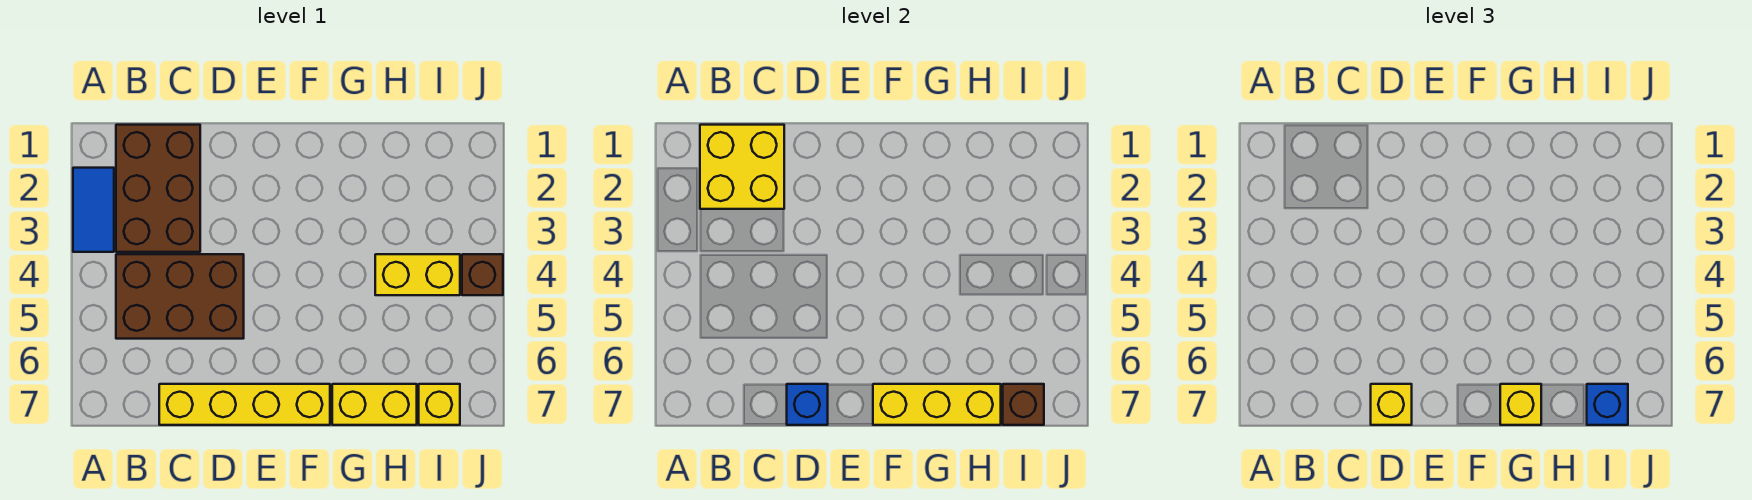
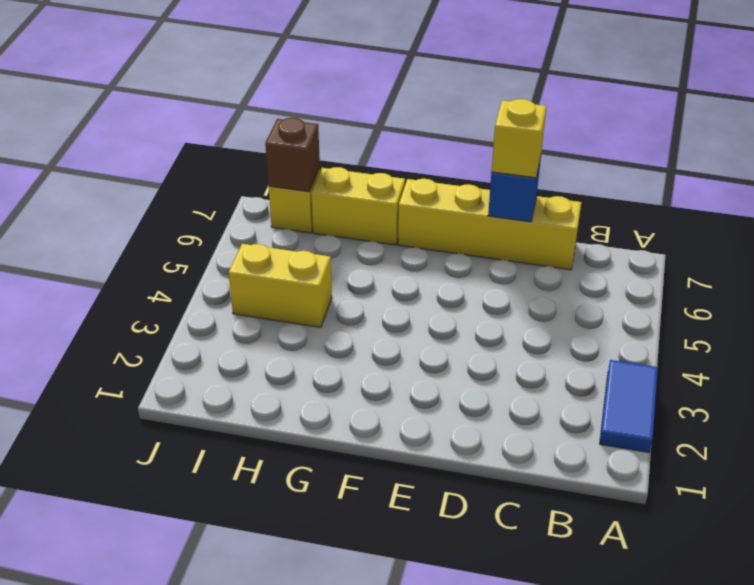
none -> brown brick B1:C3 level 1
none -> brown brick B4:D5 level 1
none -> brown brick J4 level 1

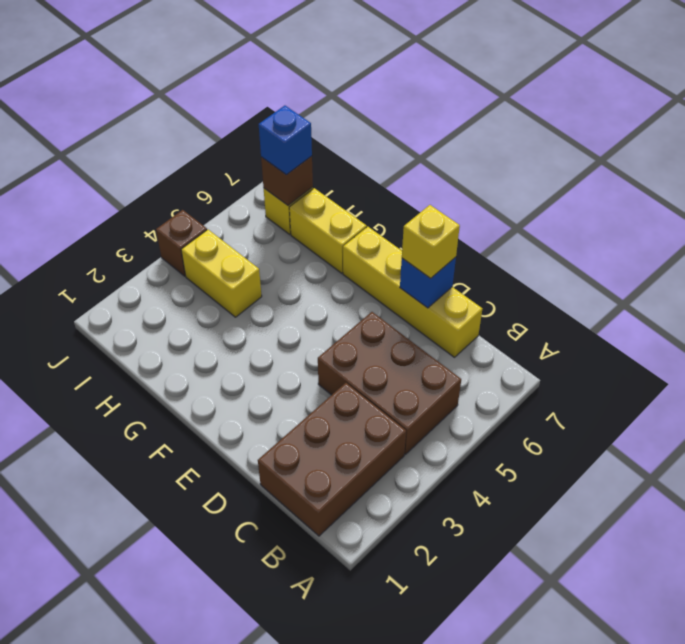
none -> blue tile A2:A3 level 1
none -> yellow brick B1:C2 level 2
none -> yellow brick F7:H7 level 2

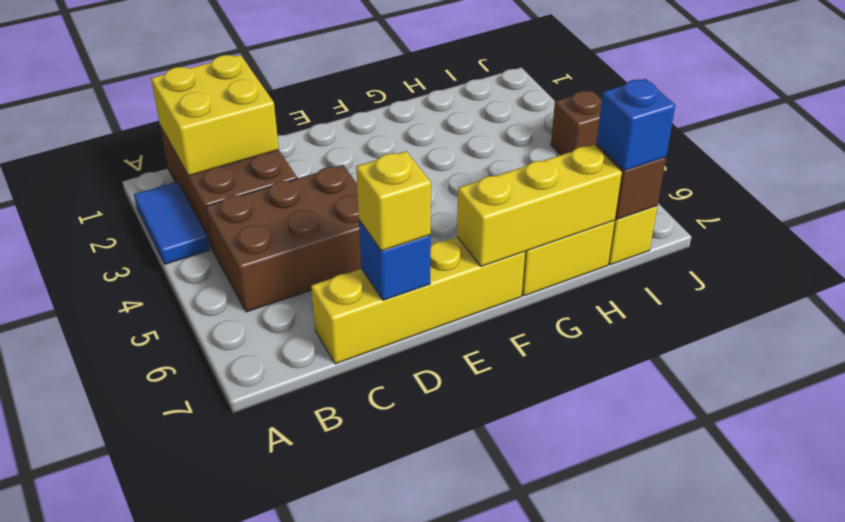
none -> yellow brick H4:I4 level 1
none -> yellow brick G7 level 3

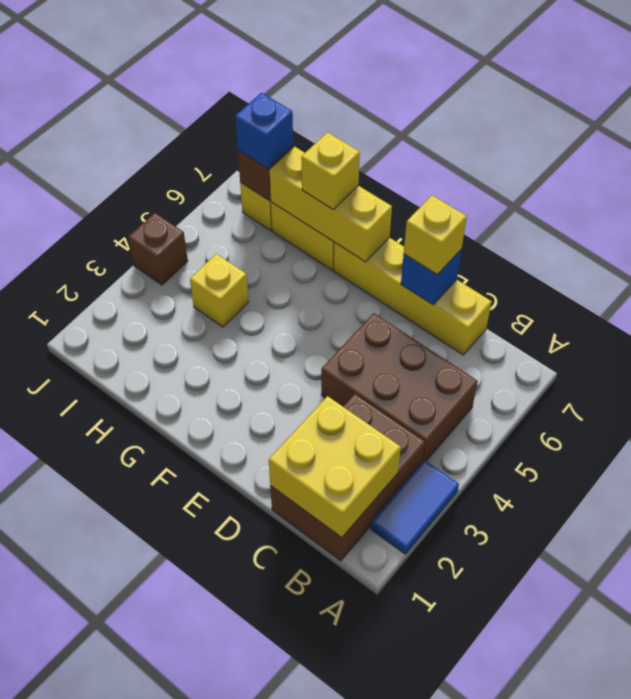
yellow brick H4 level 1 -> yellow brick H4:I4 level 1

